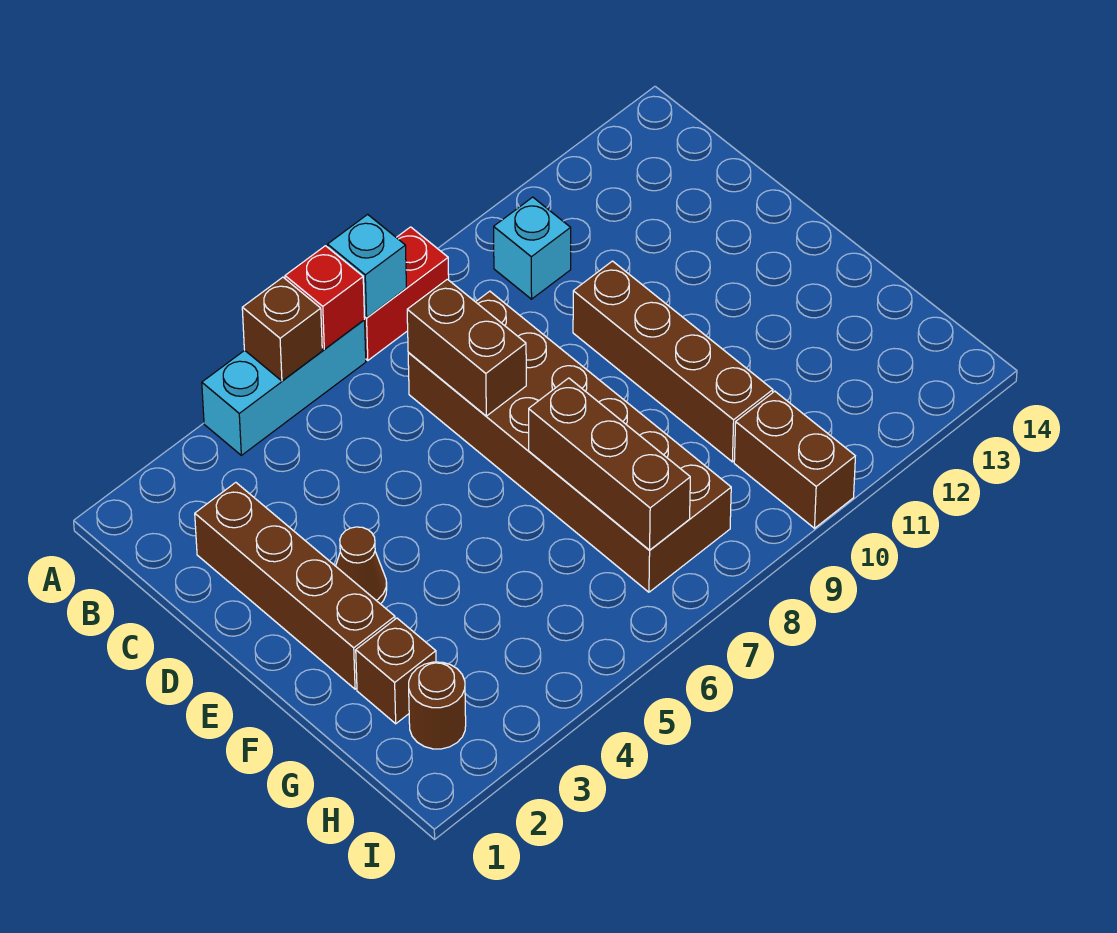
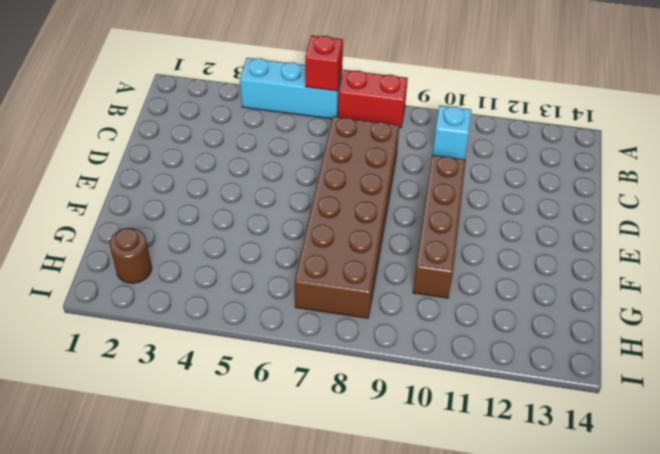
none -> brown brick C2:F2 level 1
none -> brown cone E3 level 1
none -> brown brick G2 level 1

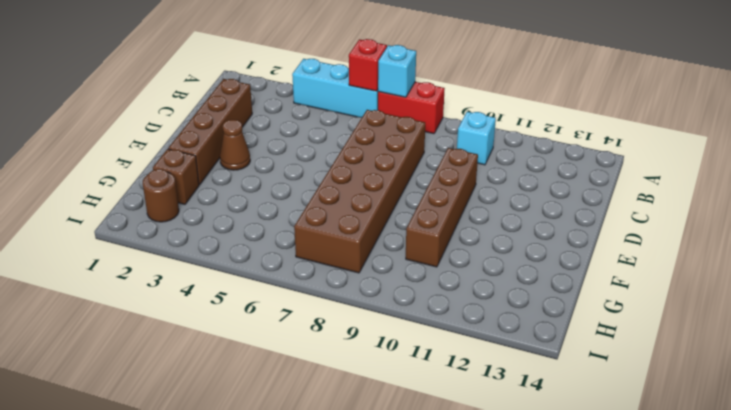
none -> brown brick H10:I10 level 1
none -> brown brick A5 level 2
none -> brown brick C7:D7 level 2

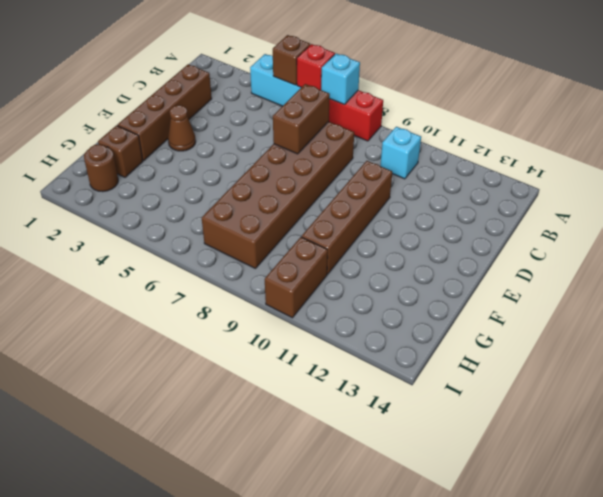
none -> brown brick F7:H7 level 2

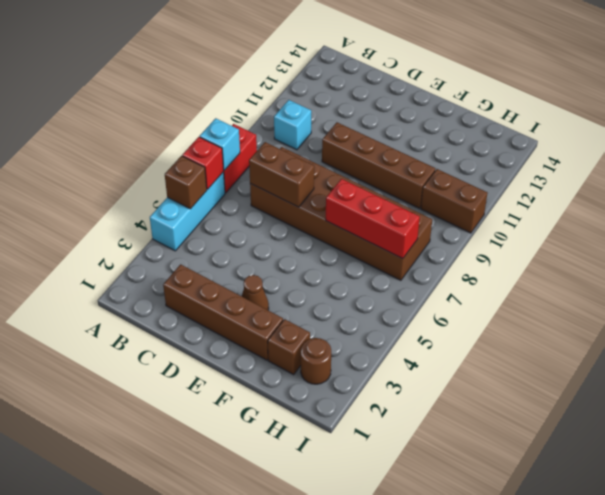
red brick F7:H7 level 2 -> brown brick F7:H7 level 2

